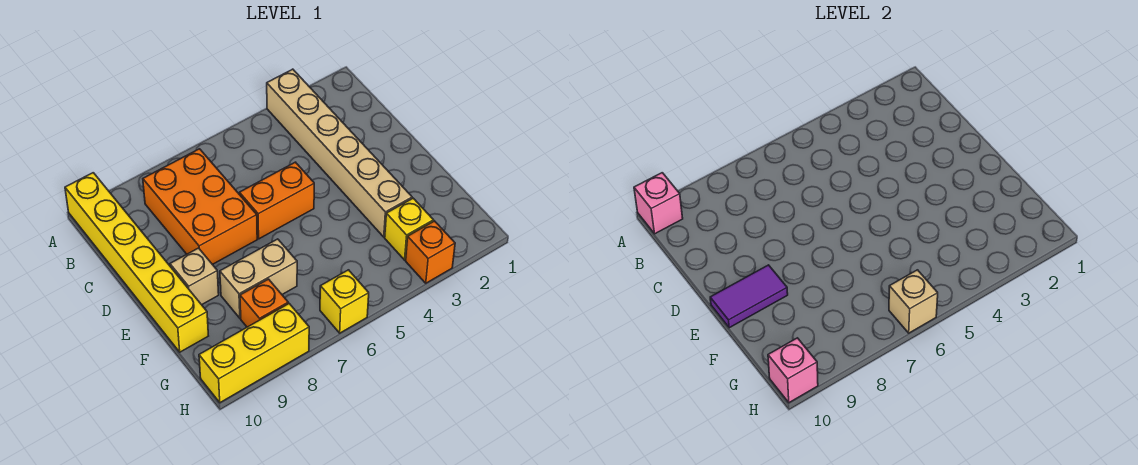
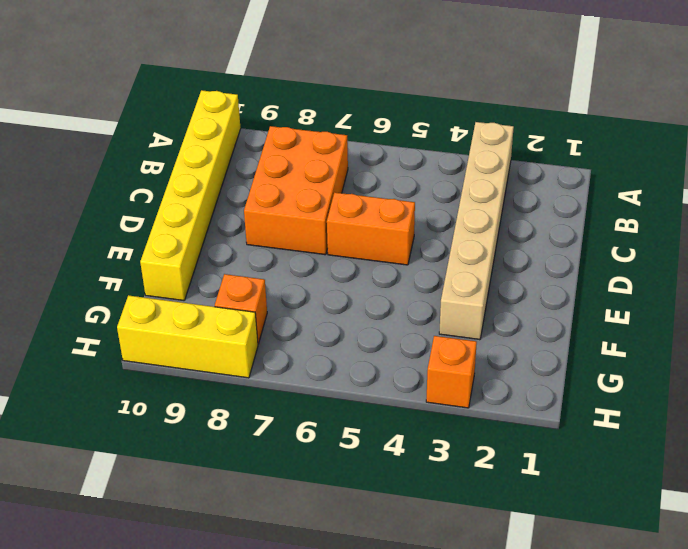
none -> tan brick E9 level 1
none -> tan brick F7:F8 level 1
none -> yellow brick G3 level 1

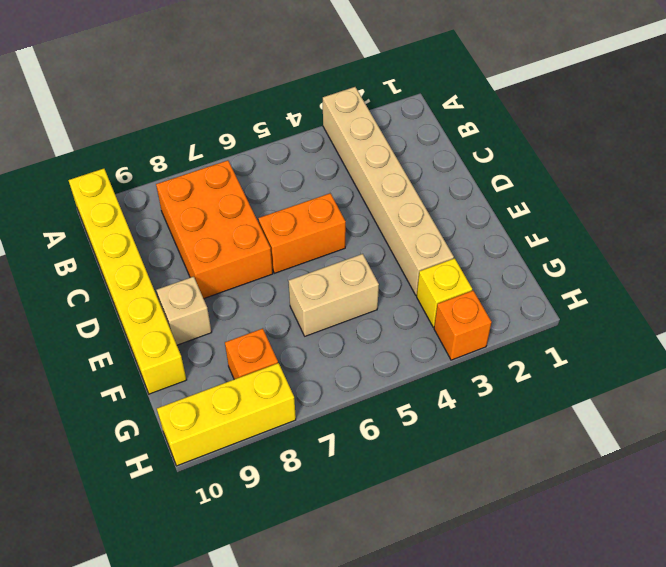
tan brick F5:F6 level 1 -> tan brick F7:F8 level 1
none -> yellow brick H6 level 1
none -> pink brick A10 level 2
none -> purple tile E9:E10 level 2

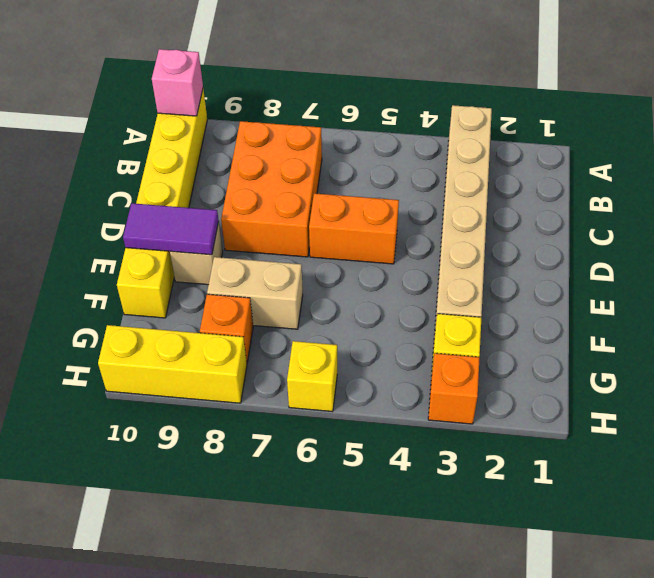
none -> tan brick H6 level 2
none -> pink brick H10 level 2

